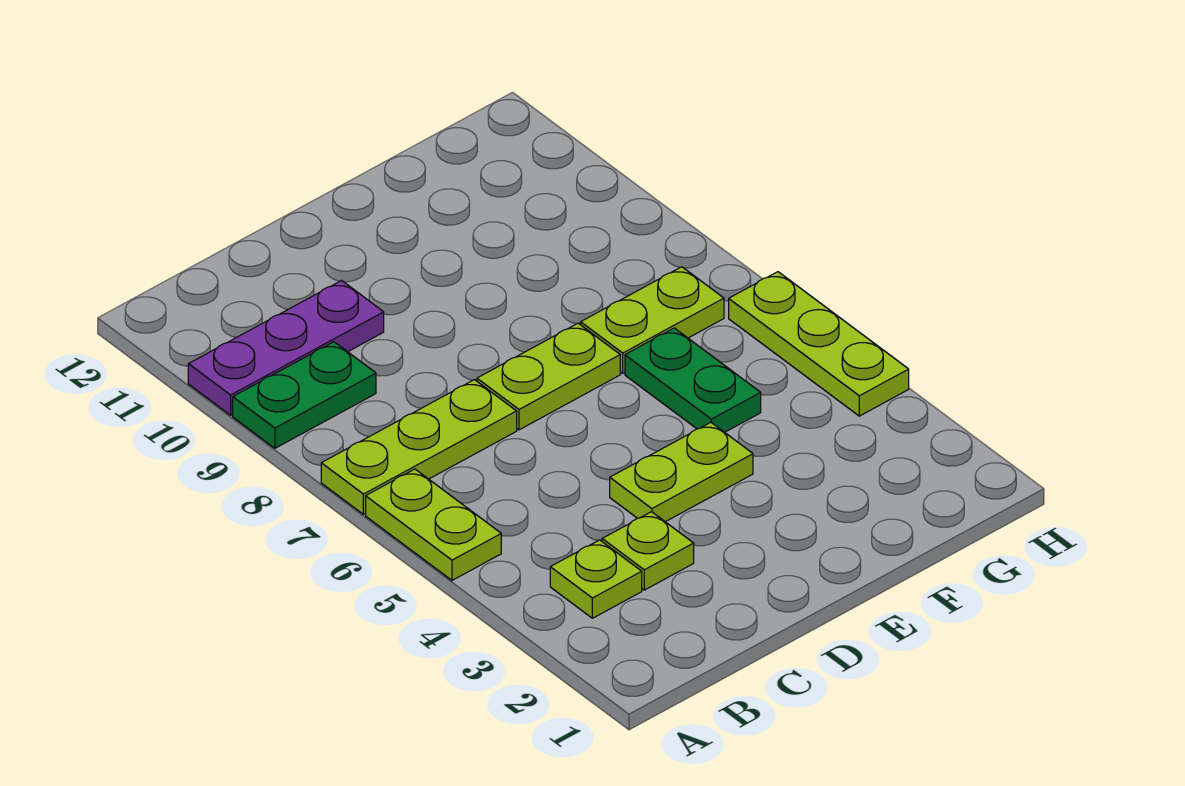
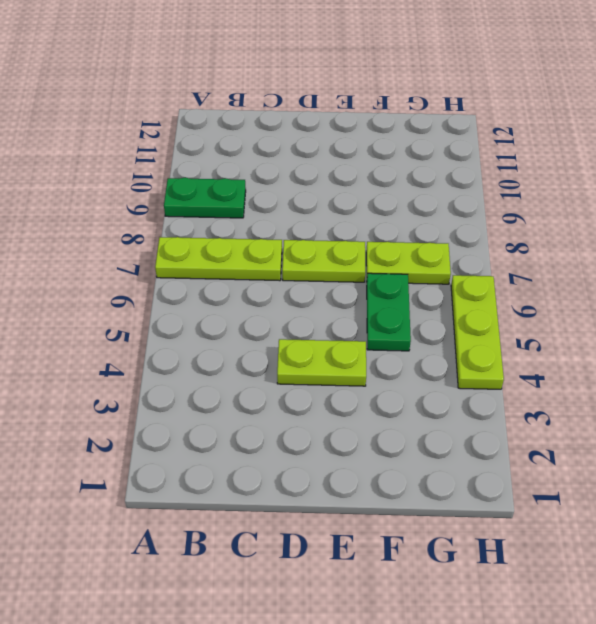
none -> lime plate A5:A6 level 1
none -> purple plate A10:C10 level 1

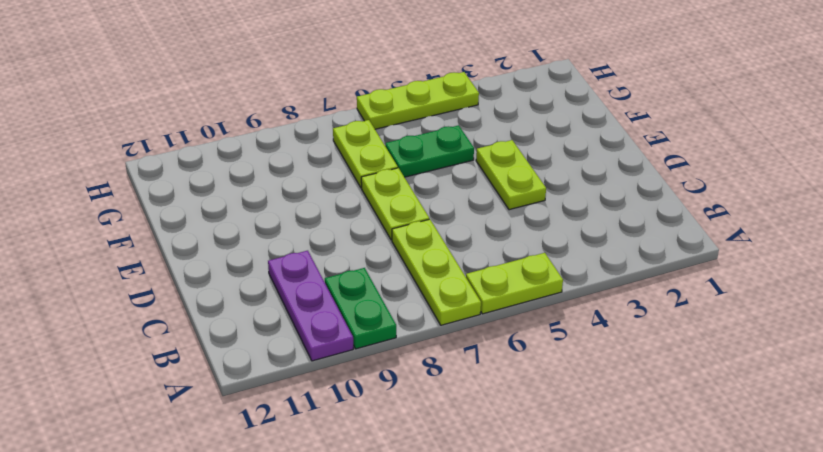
none -> lime plate B3 level 1
none -> lime plate C3 level 1

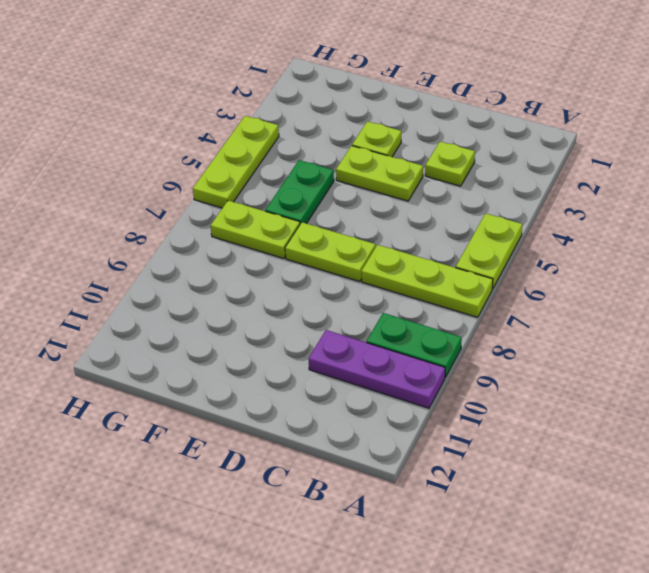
lime plate E3 level 1 -> lime plate B3 level 1

